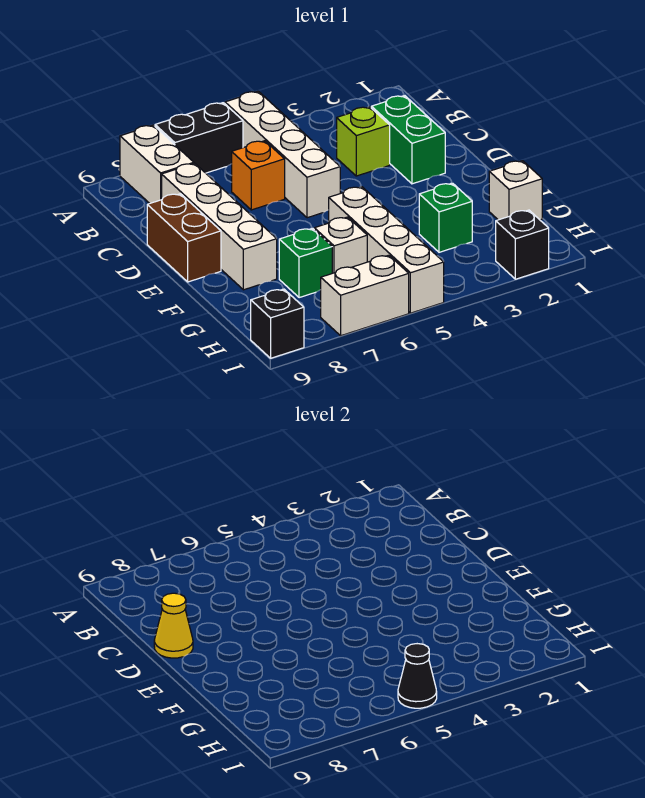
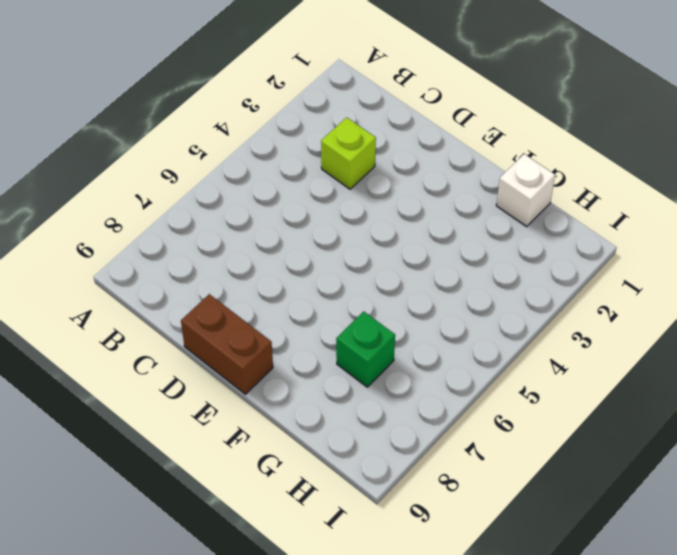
none -> white brick A5:D5 level 1
none -> black brick A6:A7 level 1
none -> white brick A8:B8 level 1

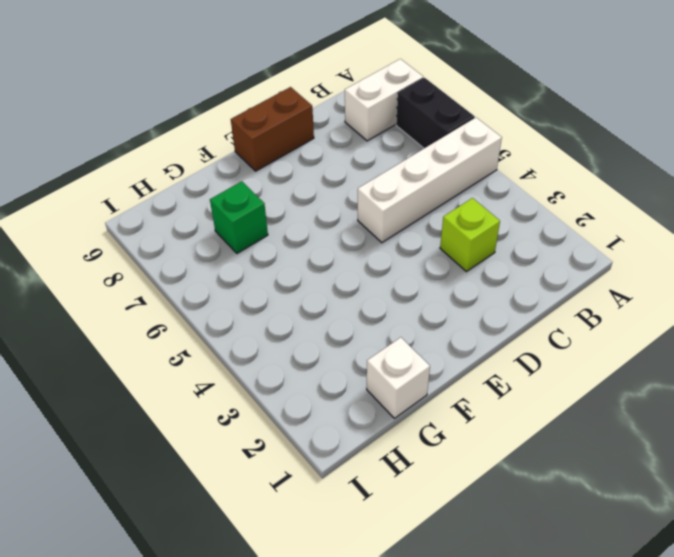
none -> green brick C2:D2 level 1
none -> orange brick C6 level 1
none -> white brick C8:F8 level 1

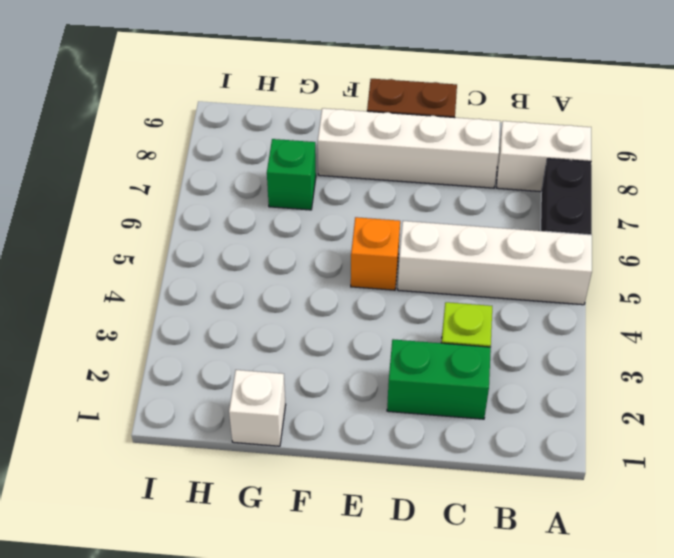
orange brick E5 level 1 -> orange brick C6 level 1
none -> white brick F5:I5 level 1
none -> green brick G3 level 1
none -> white brick G6 level 1

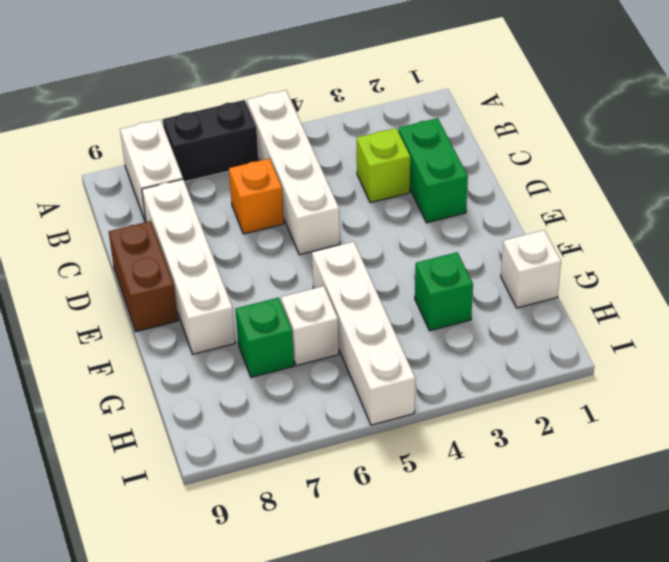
none -> black brick I2 level 1
none -> white brick I6:I7 level 1
none -> black brick I9 level 1

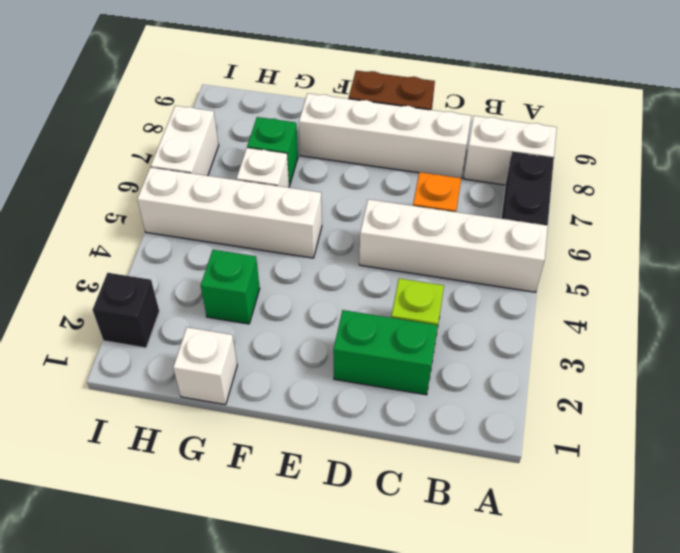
none -> black brick I9 level 1
none -> yellow cone D9 level 2
none -> black cone I5 level 2

